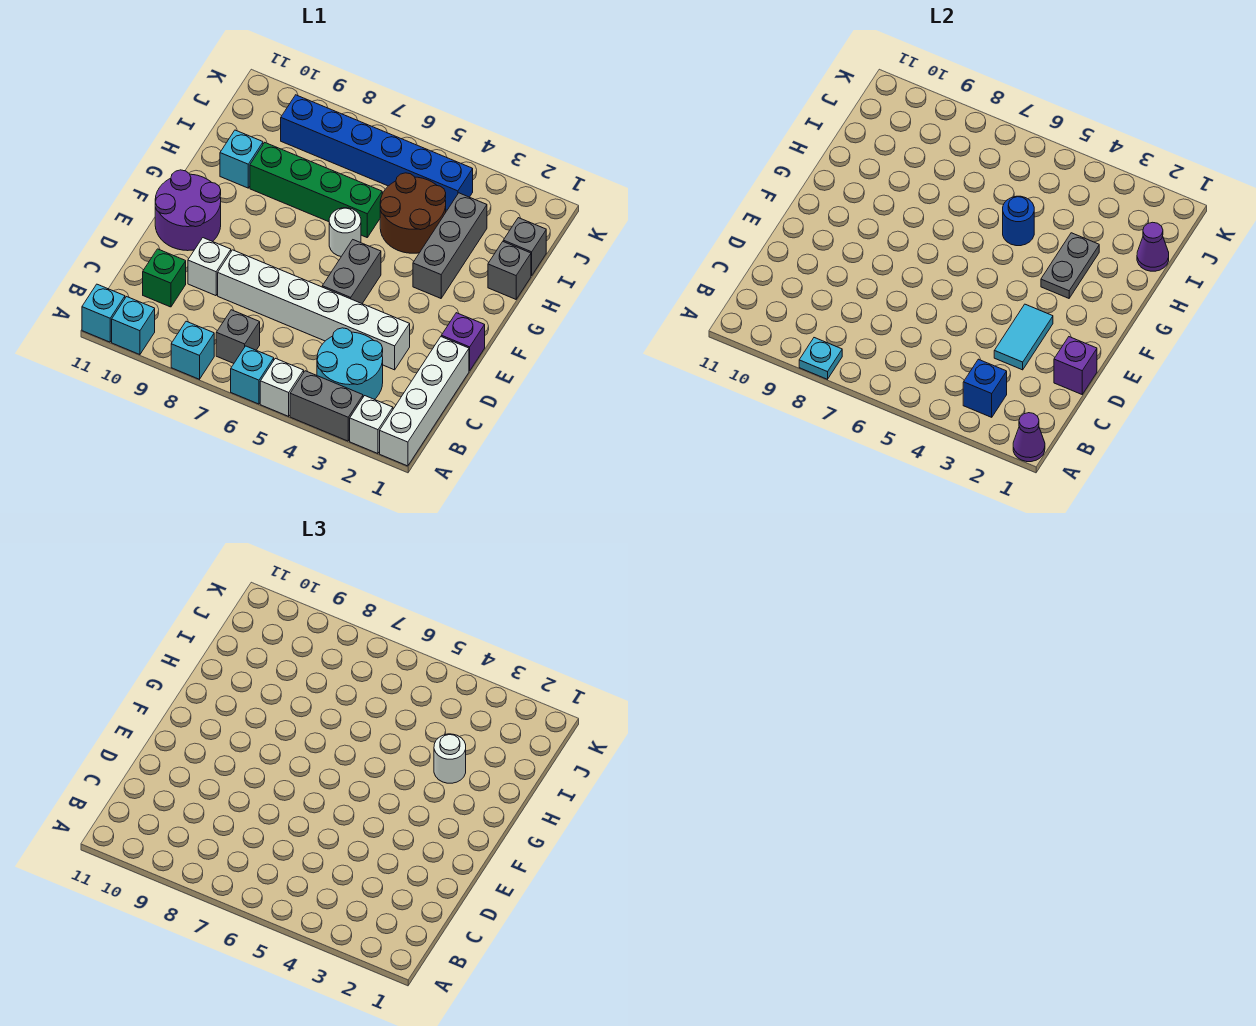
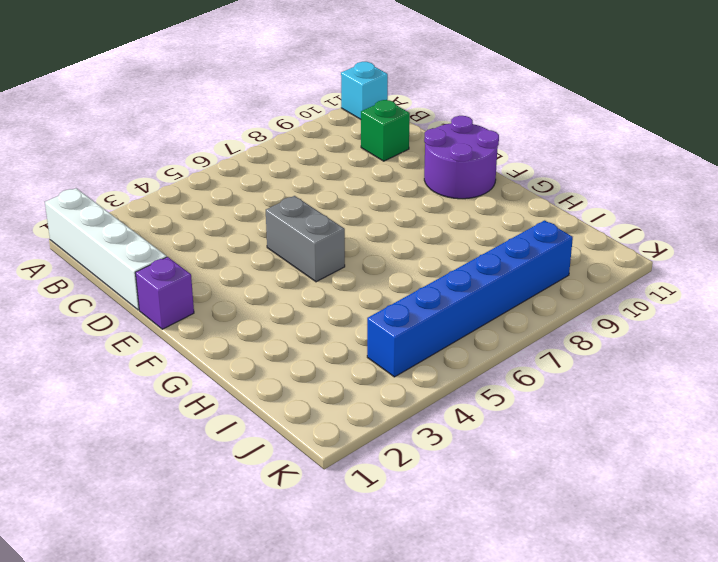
none -> white brick A2 level 1
none -> grey brick A3:A4 level 1
none -> white brick A5 level 1
none -> cyan brick A6 level 1

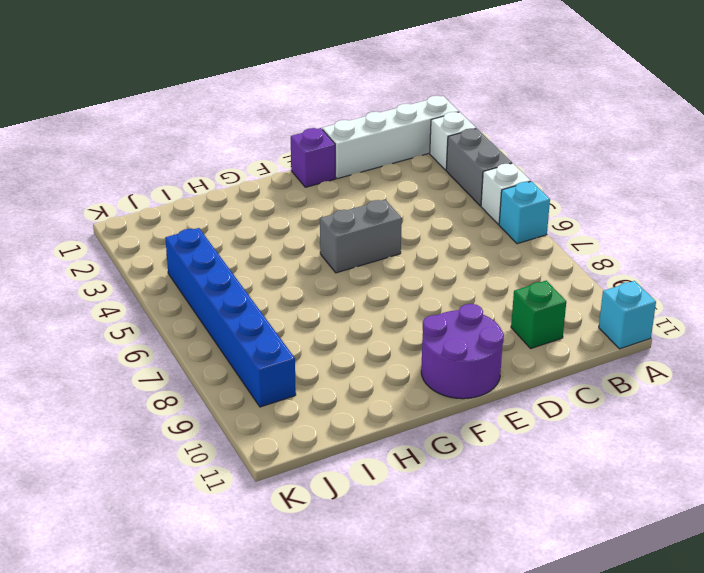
none -> cyan brick A8 level 1
none -> cyan brick A10 level 1
none -> cyan round brick B3:C4 level 1
none -> grey brick B7 level 1

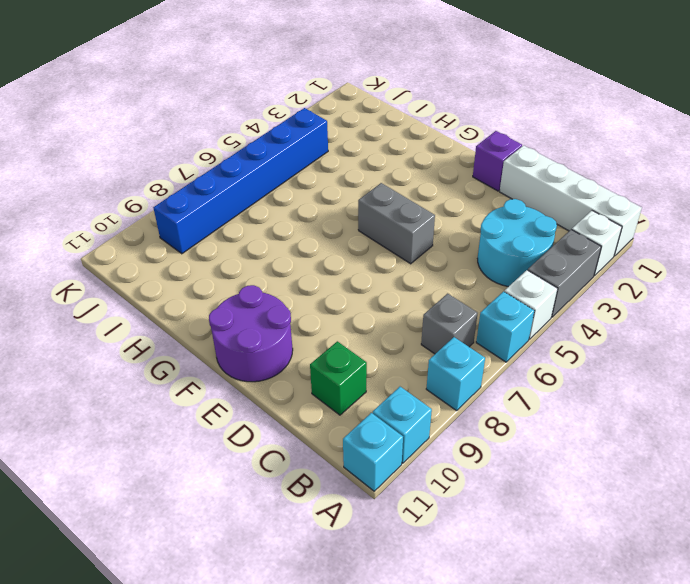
none -> white brick D3:D8 level 1
none -> white brick D9 level 1
none -> grey brick G3:I3 level 1
none -> white round brick G6 level 1

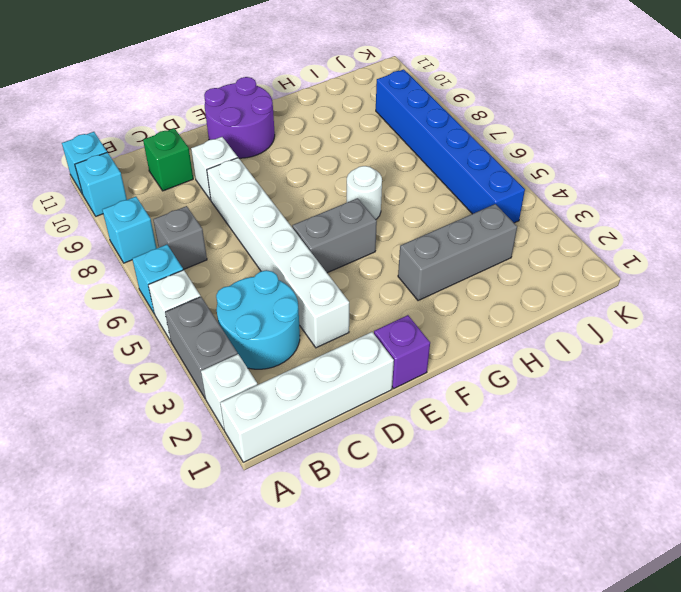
none -> grey brick H1 level 1
none -> brown round brick H4:I5 level 1
none -> green brick H6:H9 level 1
none -> cyan brick H10 level 1

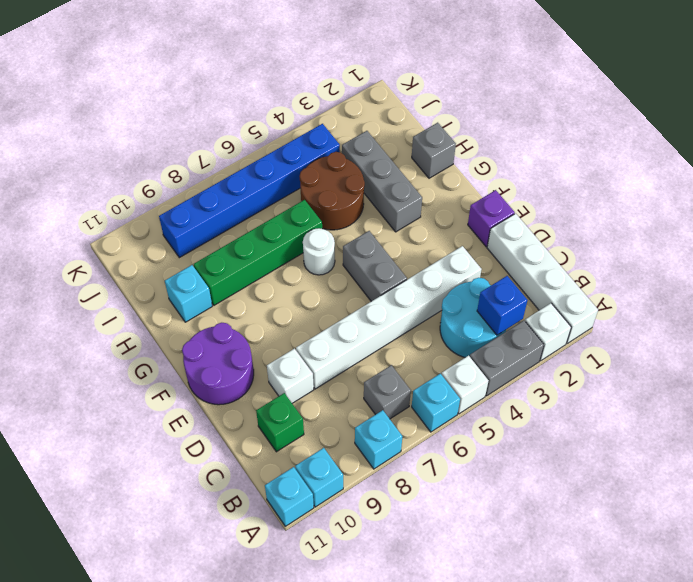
none -> grey brick I1 level 1
none -> purple cone A1 level 2
none -> cyan plate A8 level 2
none -> purple brick D1 level 2

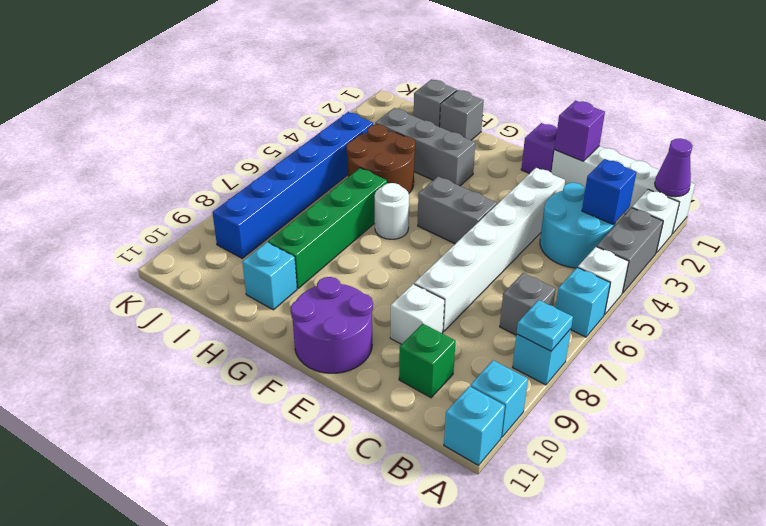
none -> cyan tile D3:E3 level 2
none -> grey plate G3:H3 level 2
none -> blue round brick H5 level 2
none -> purple cone I1 level 2

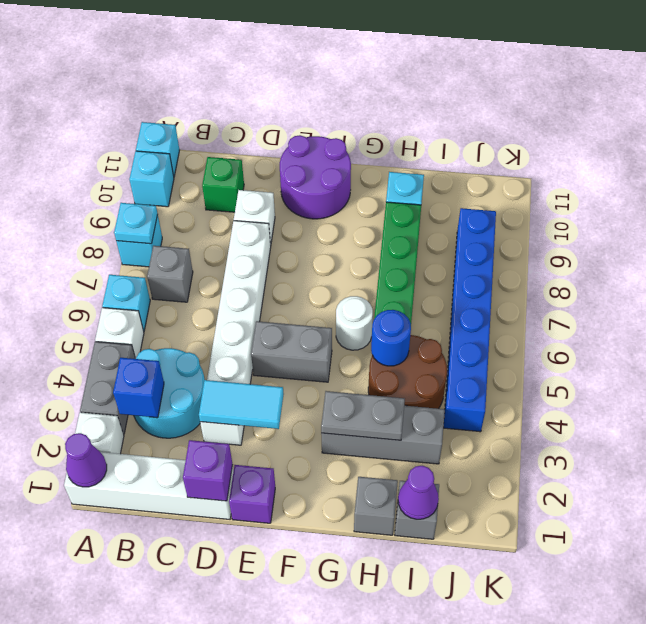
none -> white round brick H3 level 3

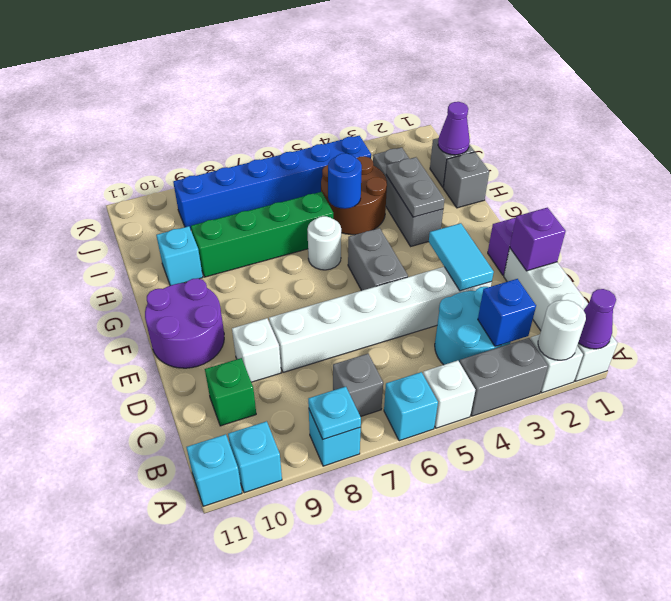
white round brick A2 level 2 -> white round brick H3 level 3

